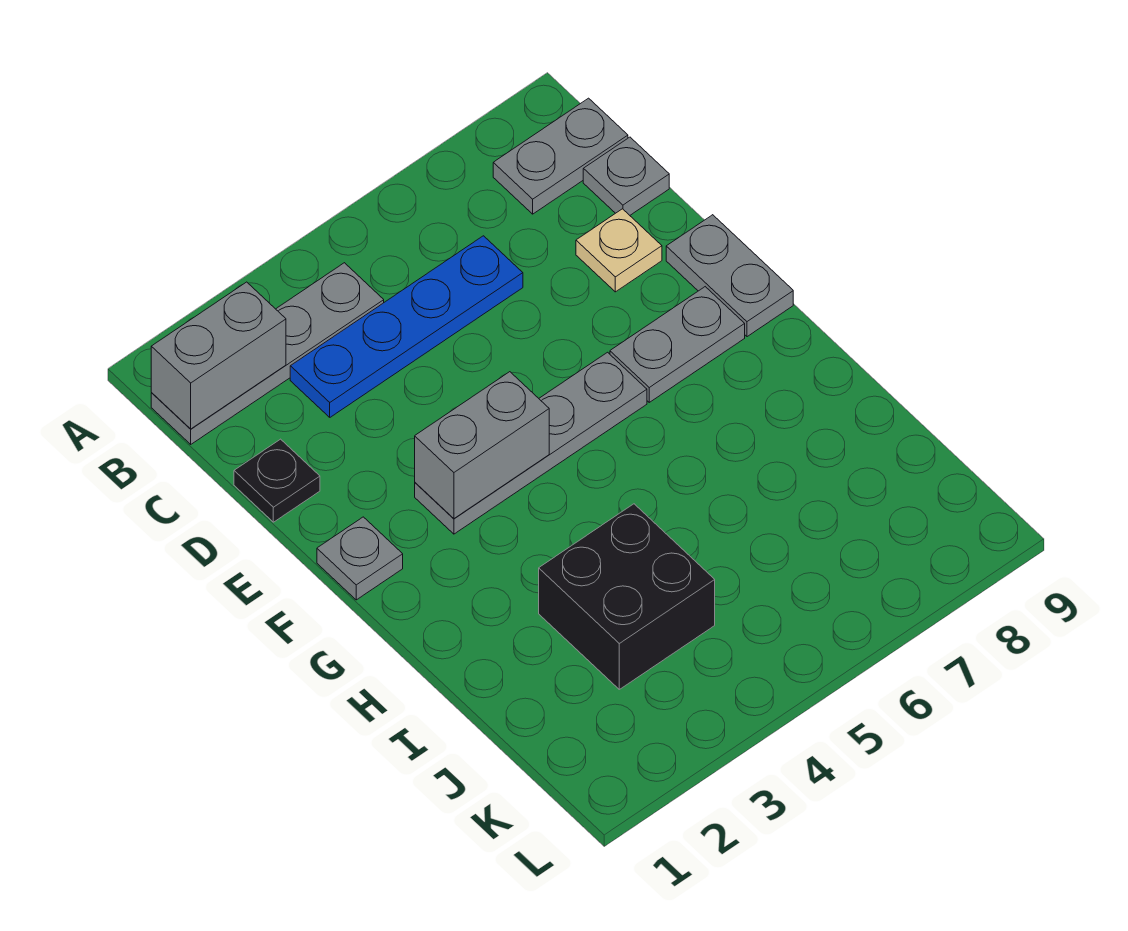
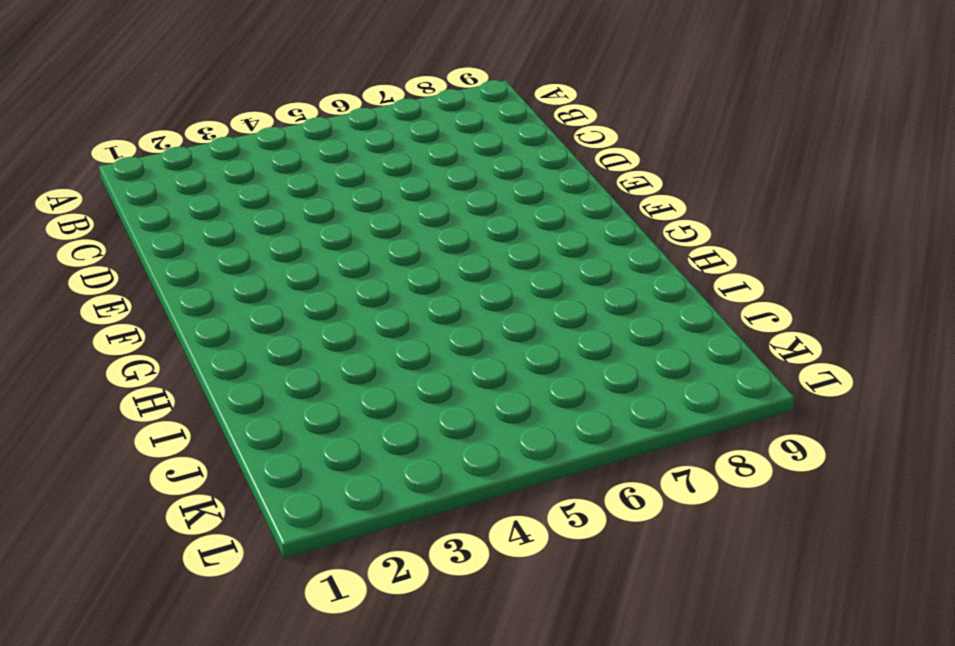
none -> grey plate B1:B4 level 1
none -> grey plate B8:B9 level 1
none -> blue plate C3:C6 level 1

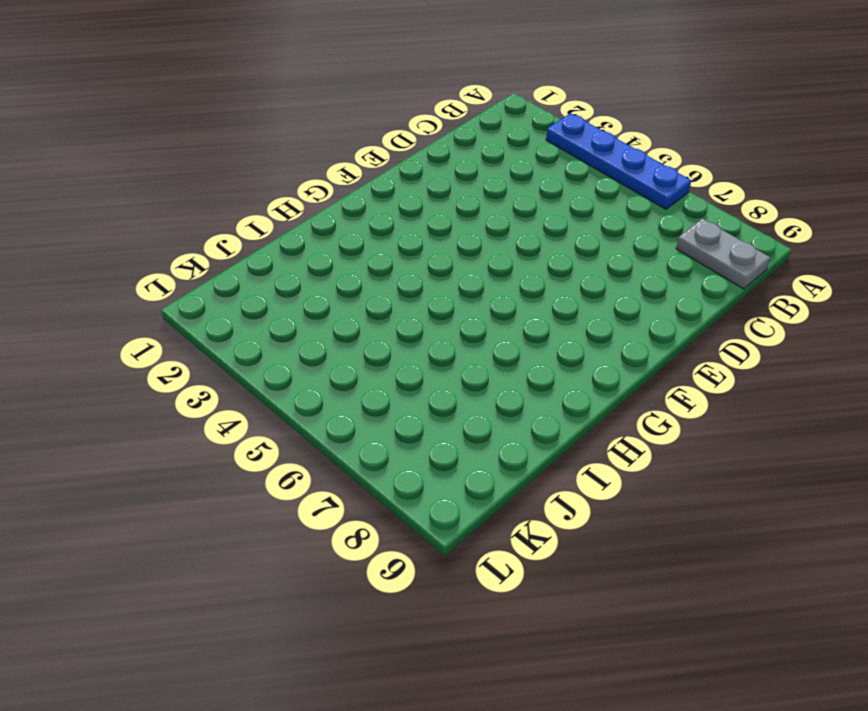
blue plate A3:A6 level 1 -> blue plate C3:C6 level 1
none -> grey plate B1:B4 level 1
none -> grey plate C9 level 1
none -> black plate D1 level 1

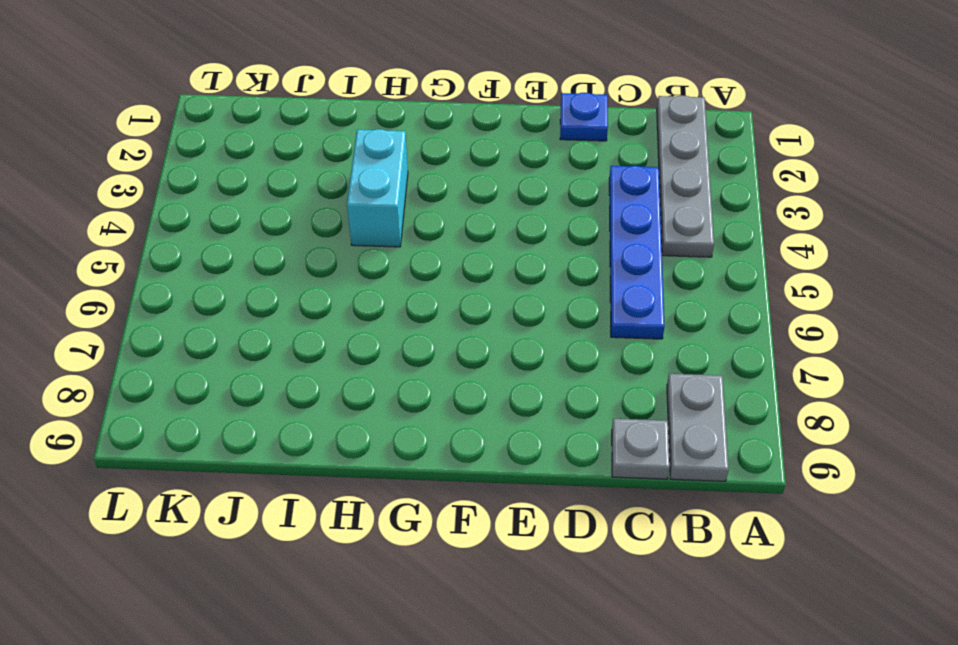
blue plate D1 level 1 -> black plate D1 level 1
cyan brick H3:H4 level 1 -> none
none -> tan plate D8 level 1
none -> grey plate E9:F9 level 1
none -> grey plate F1 level 1

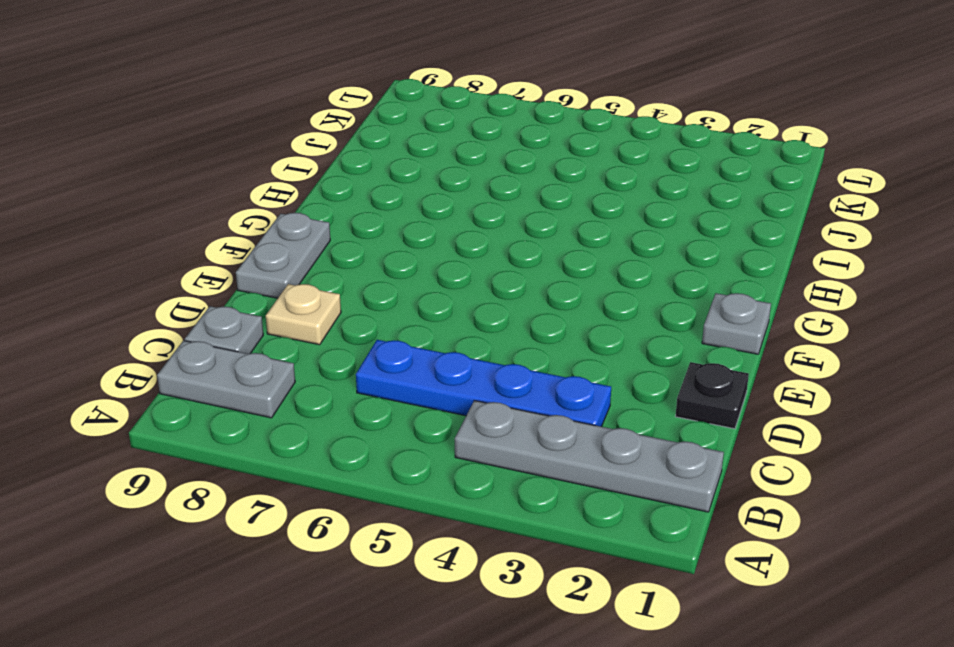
none -> grey plate F3:F6 level 1
none -> grey plate F7:F8 level 1
none -> black brick I3:J4 level 1

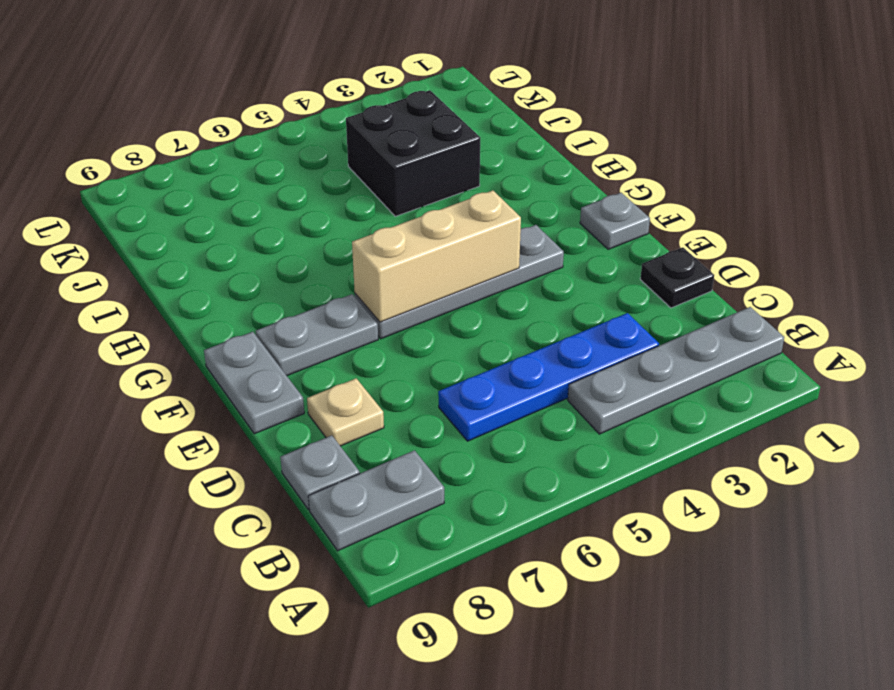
tan brick F4:F6 level 2 -> grey brick F3:F4 level 2
none -> grey brick B1:B2 level 2

